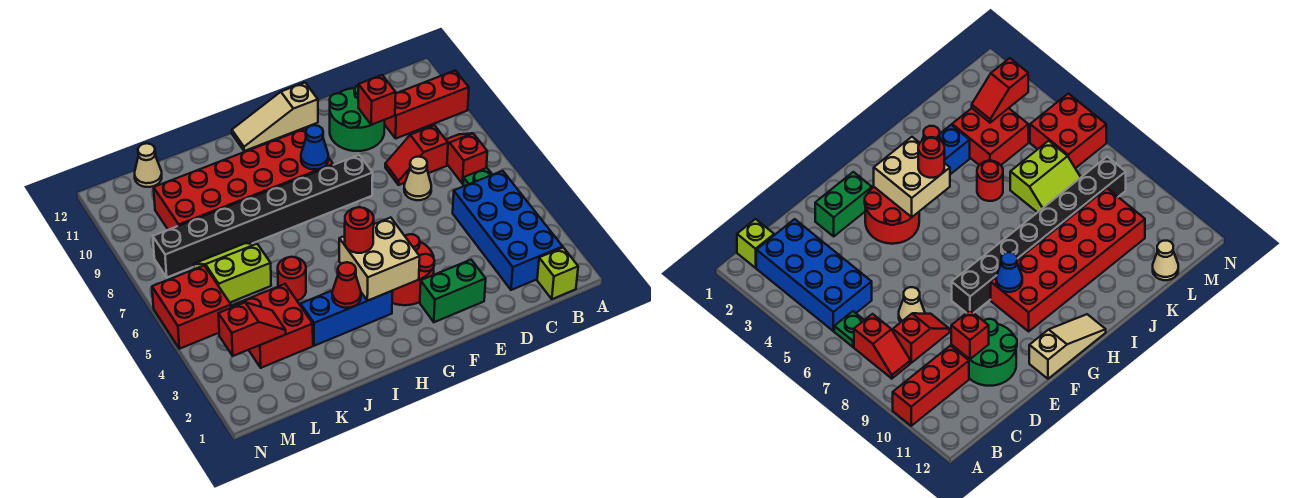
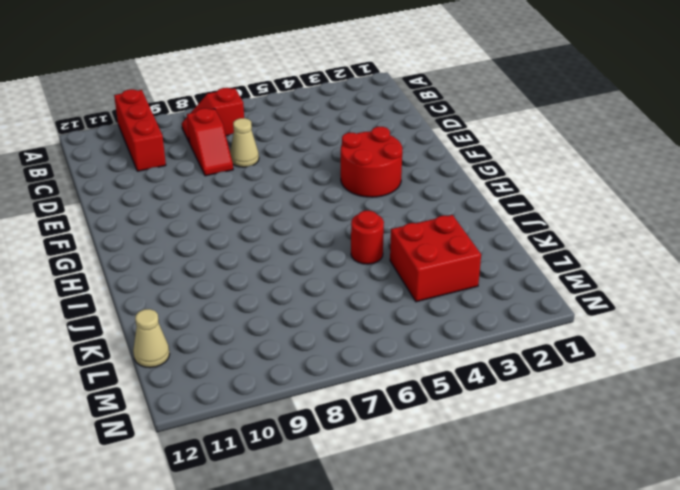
none -> lime brick B1 level 1
none -> blue brick B2:C5 level 1
none -> green plate B6 level 1

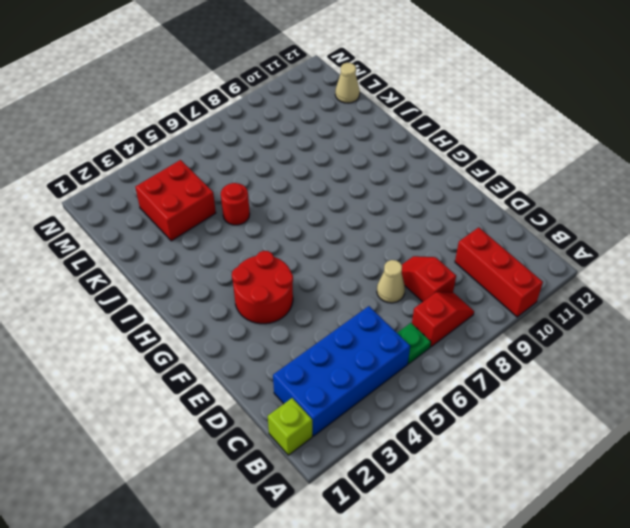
none -> green round brick D10:E11 level 1
none -> green brick E2:F2 level 1
none -> black brick F8:M8 level 1

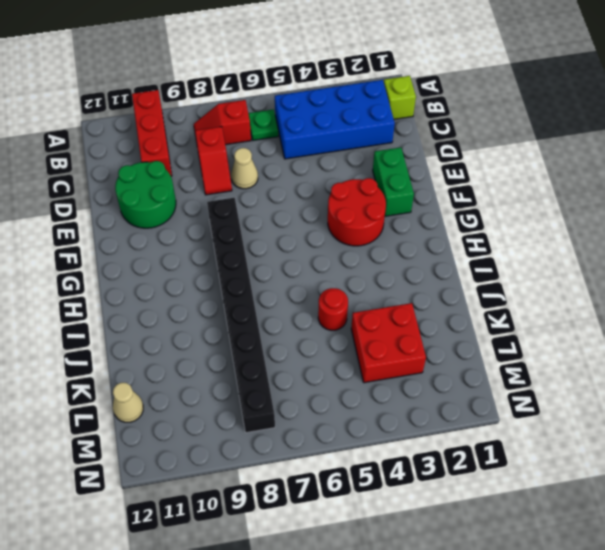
none -> tan slope F12:H12 level 1 top F
none -> red brick G9:L10 level 1
none -> blue brick H3:J3 level 1

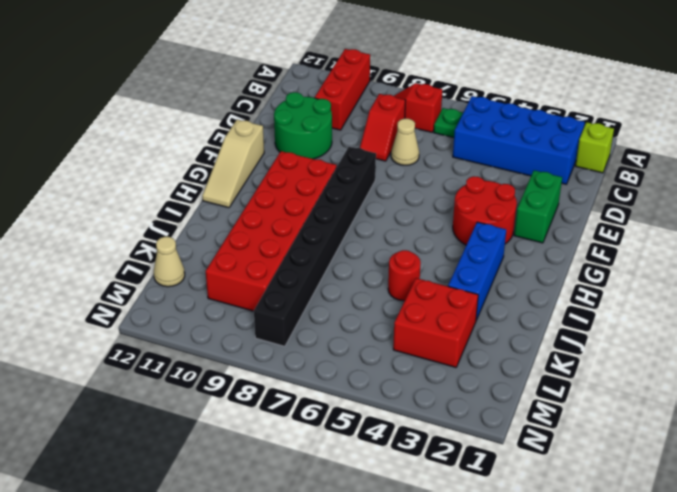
none -> lime slope K6:L7 level 1 top 6
none -> red brick M5:N6 level 1
none -> red brick D10 level 2

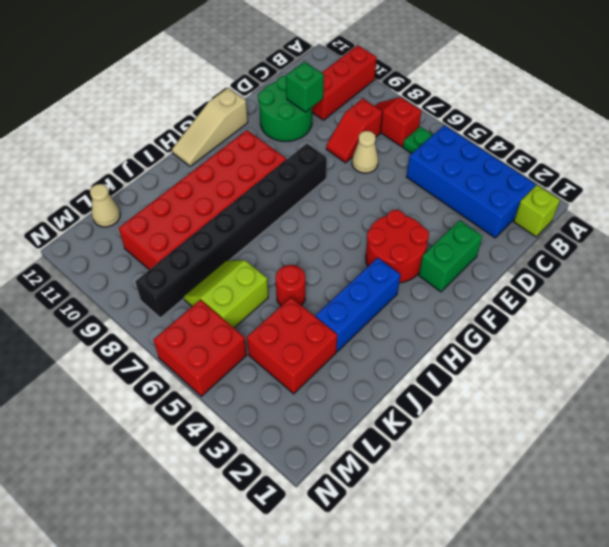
green brick D10 level 2 -> red brick D10 level 2
none -> tan brick G3:H4 level 2
none -> blue cone G9 level 2
none -> red cone I3 level 2

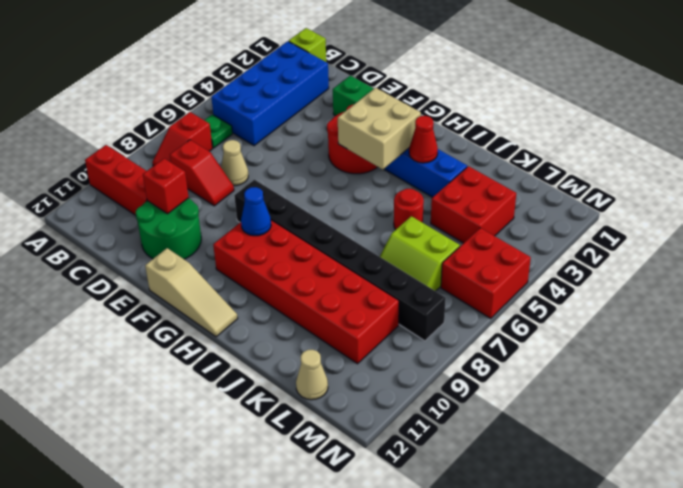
none -> red slope L3:M3 level 2 top M
none -> red round brick H4 level 3

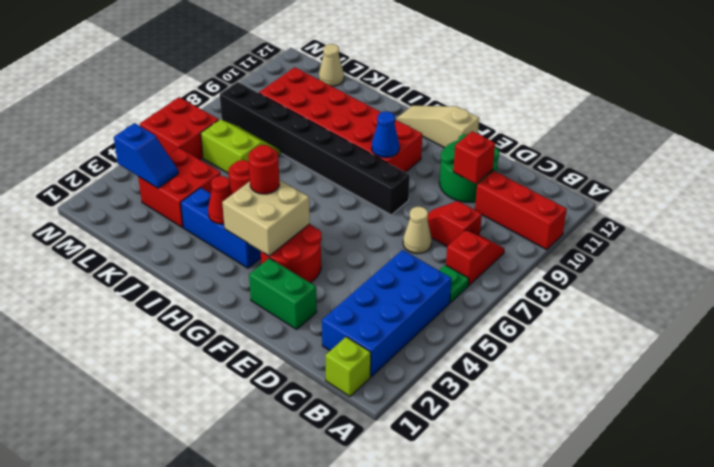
blue slope L3:M3 level 2 top M -> red slope L3:M3 level 2 top M

